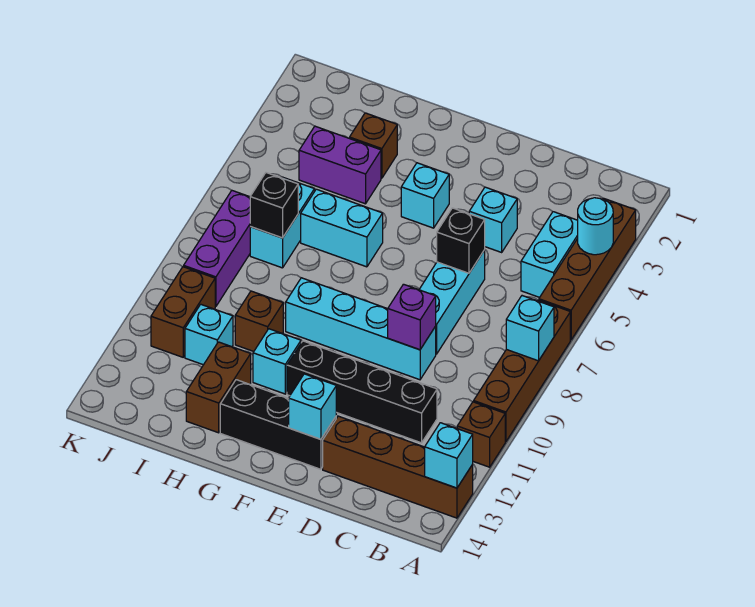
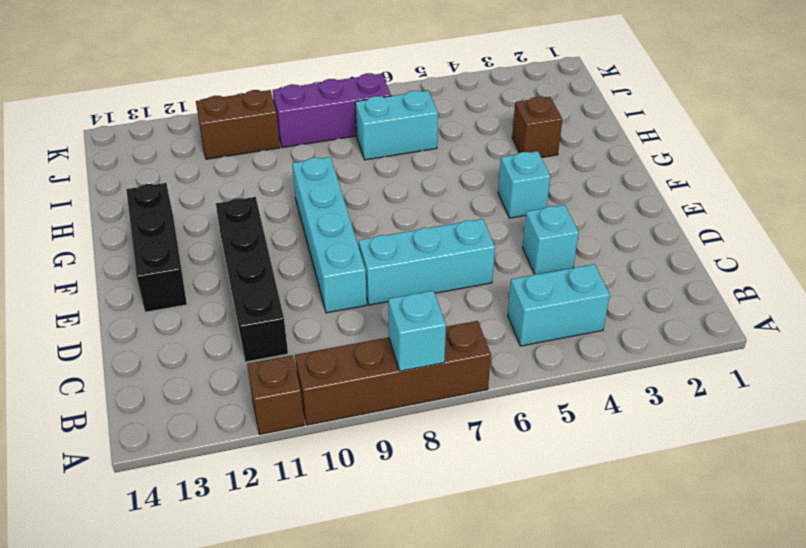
none -> brown brick A3:A6 level 1
none -> brown brick A13:D13 level 1
none -> cyan brick G6:H6 level 1

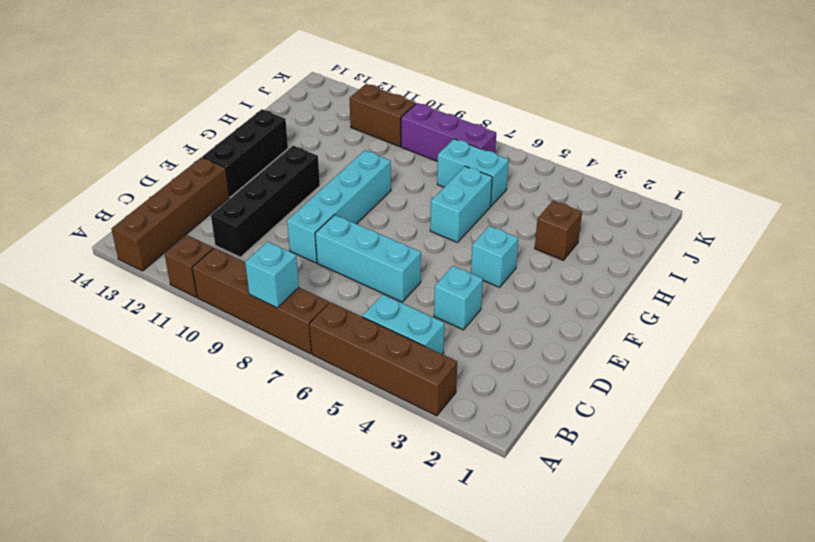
none -> cyan brick G11 level 1
none -> purple brick H4:I4 level 1
none -> brown brick H10 level 1

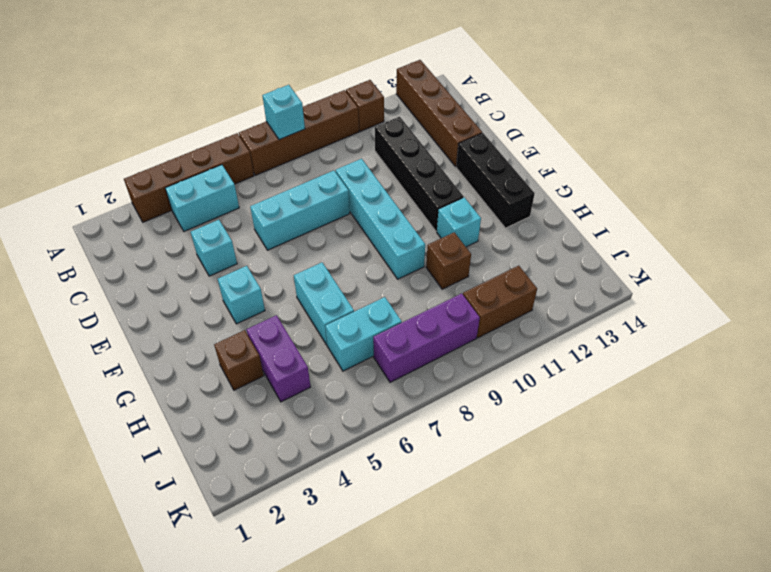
none -> brown brick H12:H13 level 1
none -> cyan brick I11 level 1
none -> cyan round brick A4 level 2

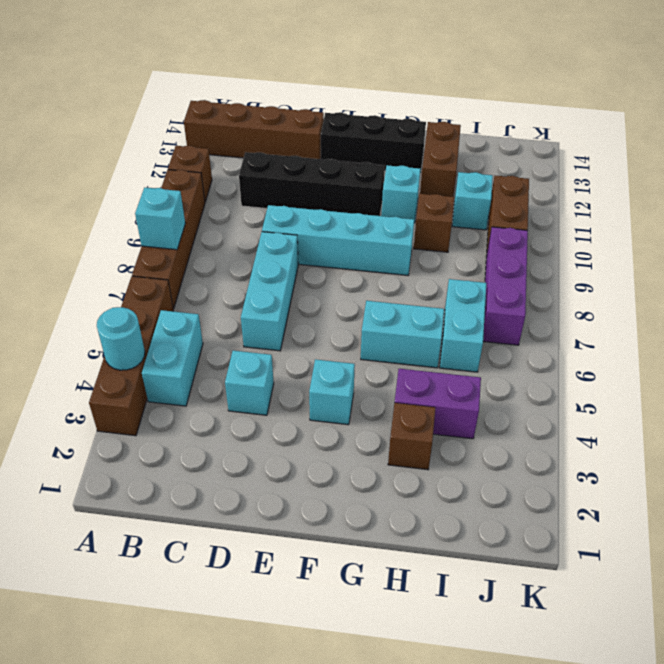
none -> cyan brick A13 level 2
none -> black brick D6 level 2
none -> purple brick D9 level 2

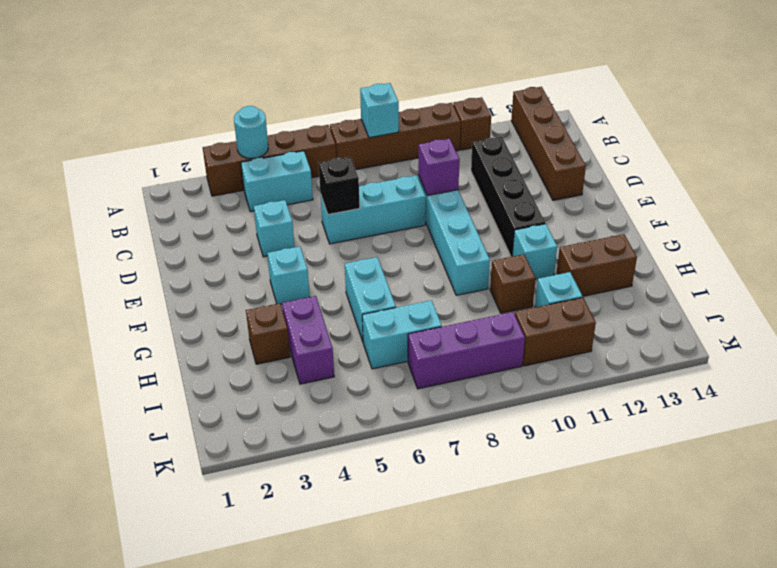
none -> black brick E13:G13 level 1
none -> cyan brick A13 level 2
none -> cyan brick E13 level 2

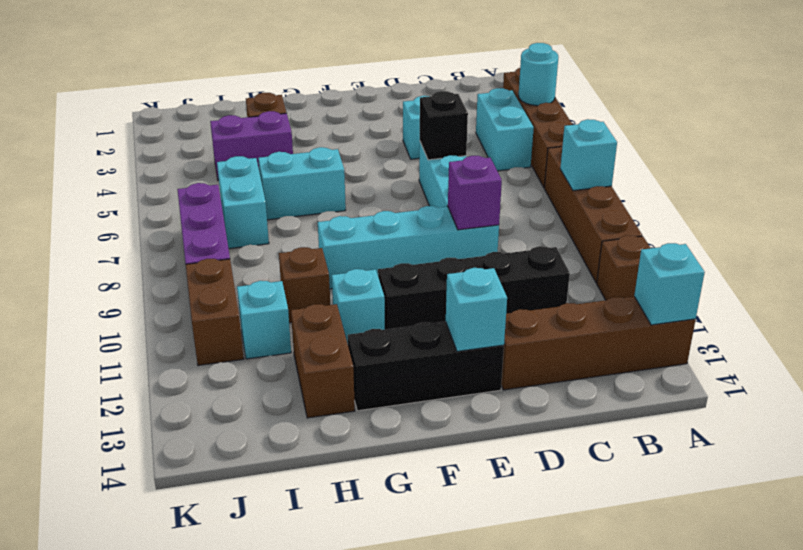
none -> cyan brick F4 level 1
none -> black brick I7 level 2

